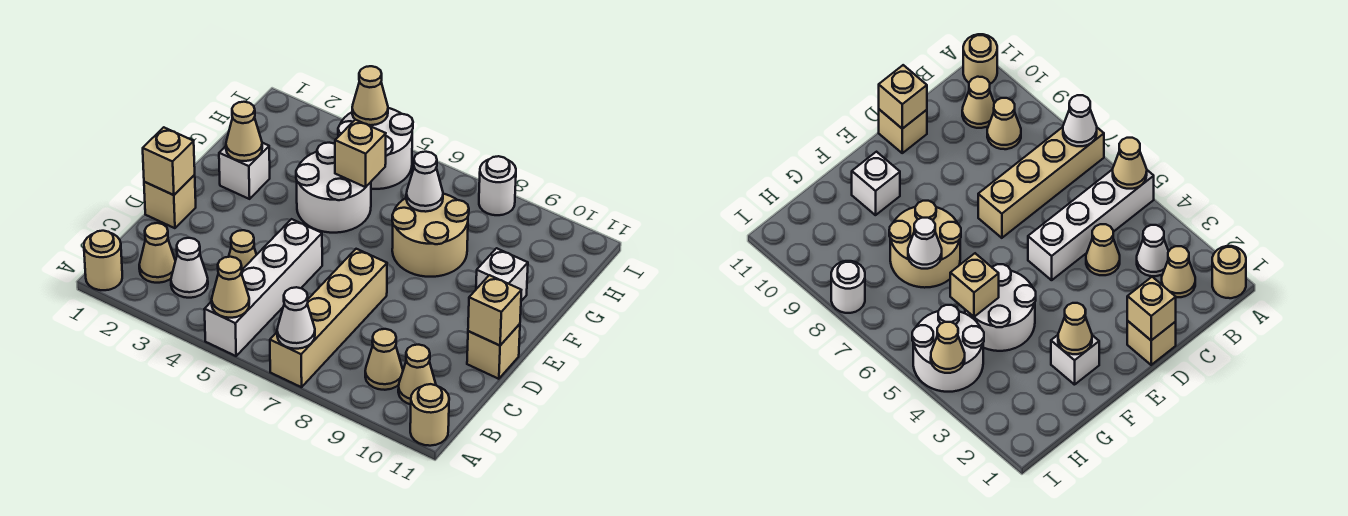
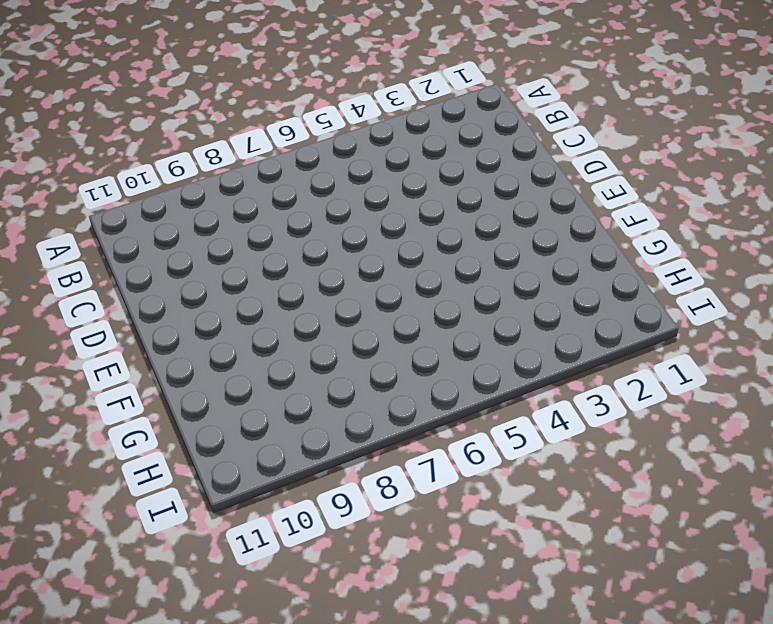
none -> tan round brick A1 level 1
none -> white brick A5:D5 level 1
none -> tan brick A7:D7 level 1

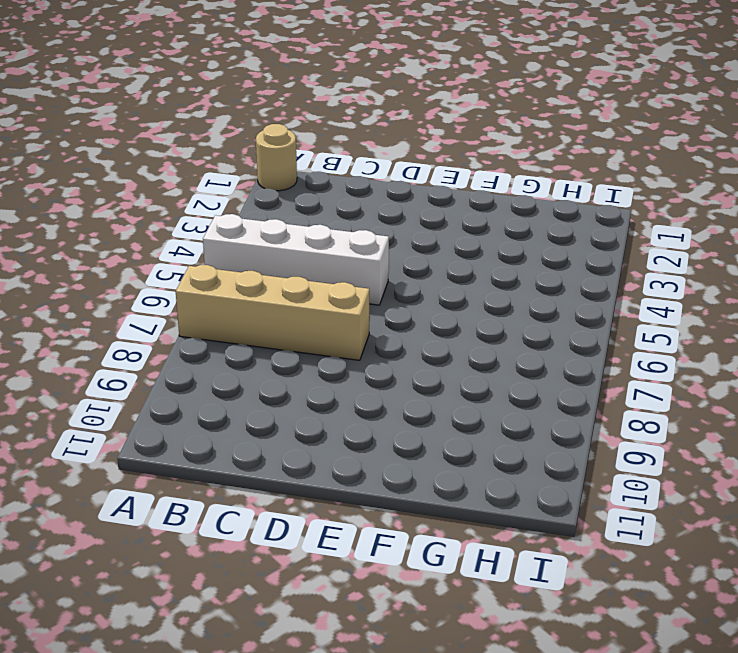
none -> tan round brick A11 level 1
none -> tan cone B2 level 1
none -> white cone B3 level 1

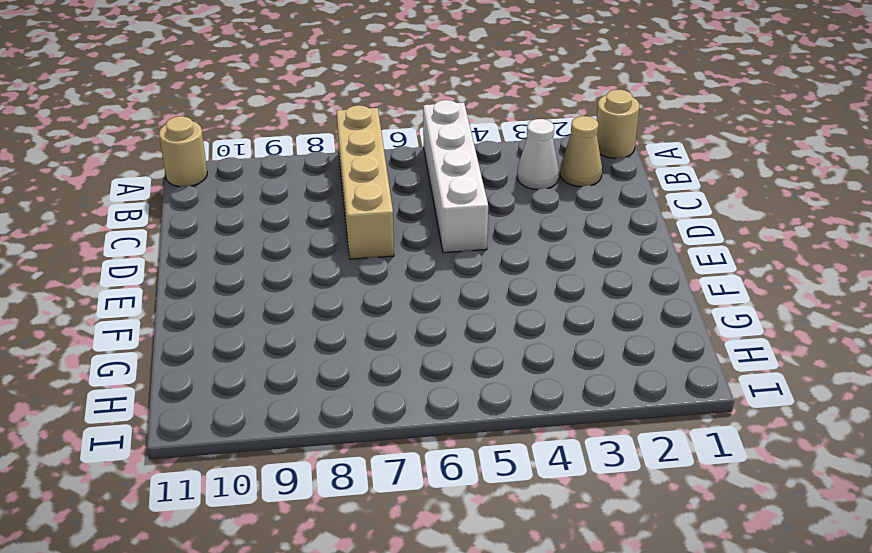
none -> tan cone B9 level 1
none -> tan cone B10 level 1
none -> tan cone C4 level 1

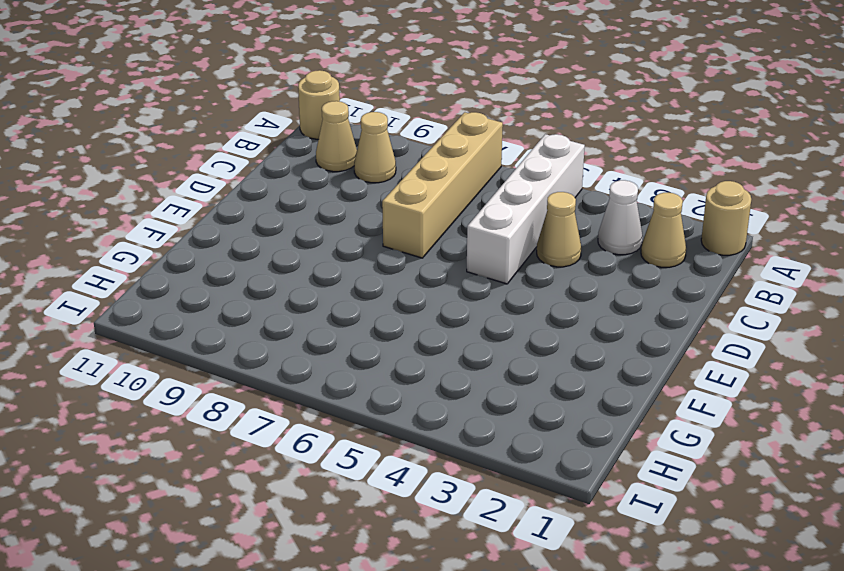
none -> tan brick D1 level 1
none -> tan brick D11 level 1
none -> white brick F2 level 1

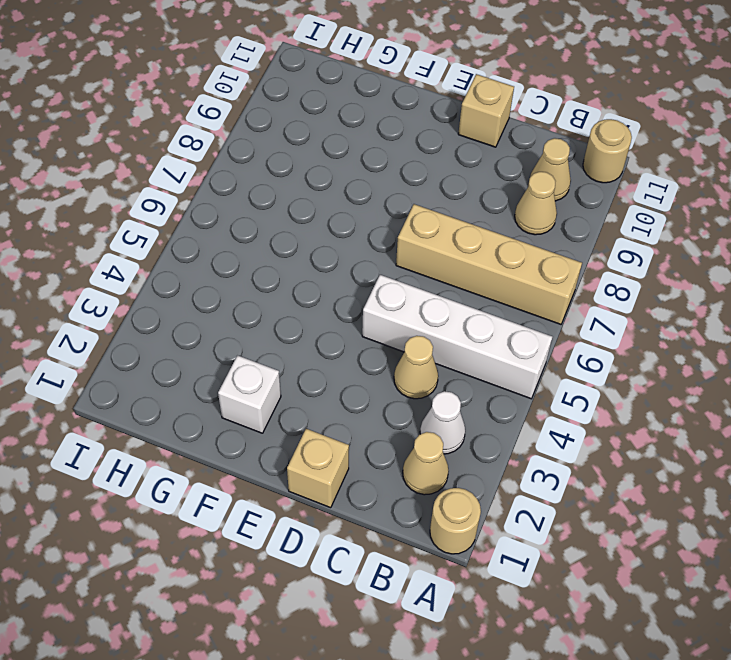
none -> white round brick F4:G5 level 1
none -> tan round brick F7:G8 level 1
none -> white brick F10 level 1

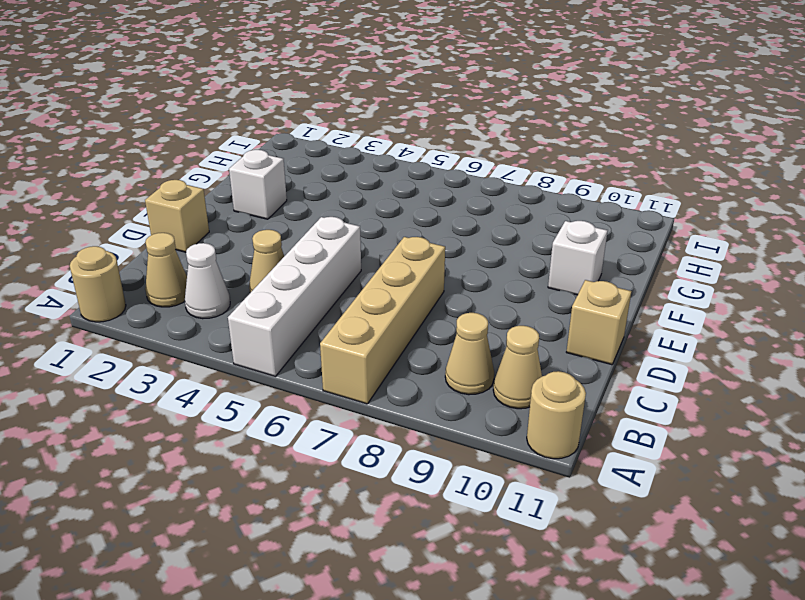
none -> white round brick F4:G5 level 1
none -> tan round brick F7:G8 level 1
none -> white round brick H4:I5 level 1

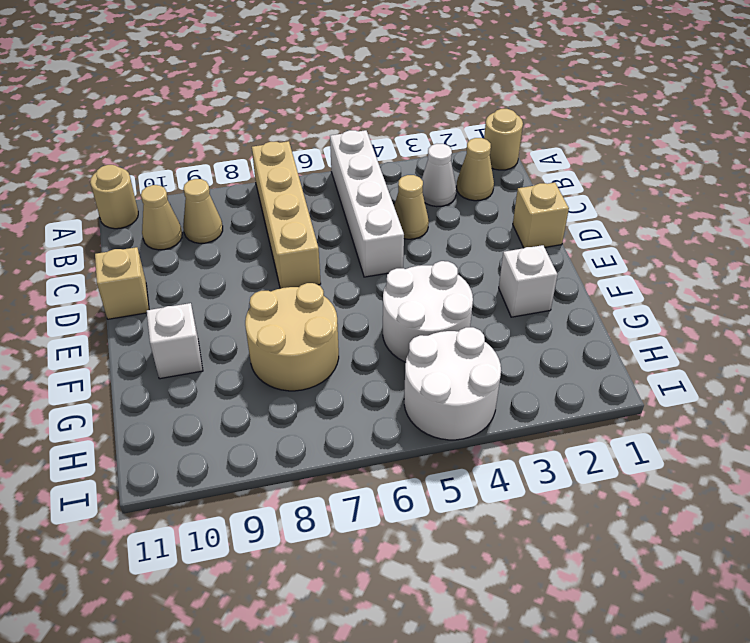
none -> white round brick I8 level 1
none -> tan cone A5 level 2
none -> white cone A7 level 2

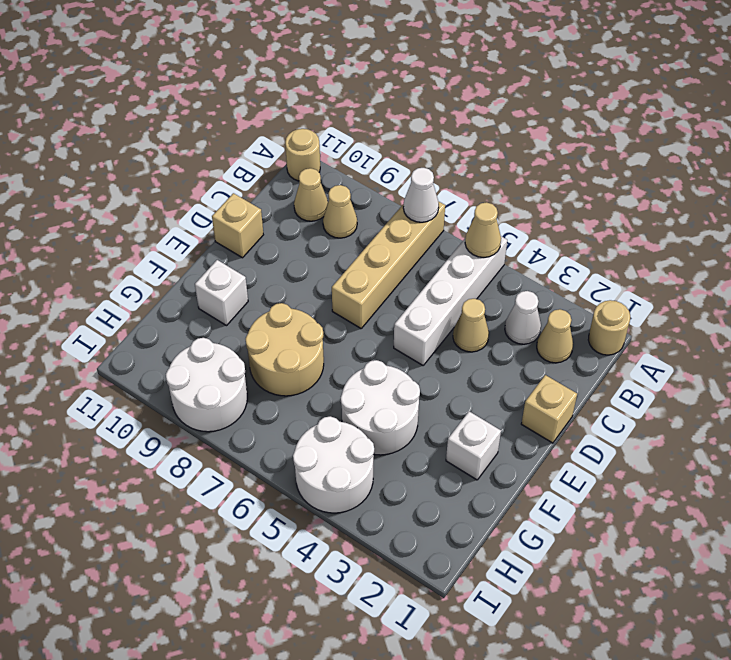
white round brick H8:I9 level 1 -> white round brick I8 level 1
none -> tan brick D1 level 2
none -> tan brick D11 level 2
none -> tan cone F2 level 2

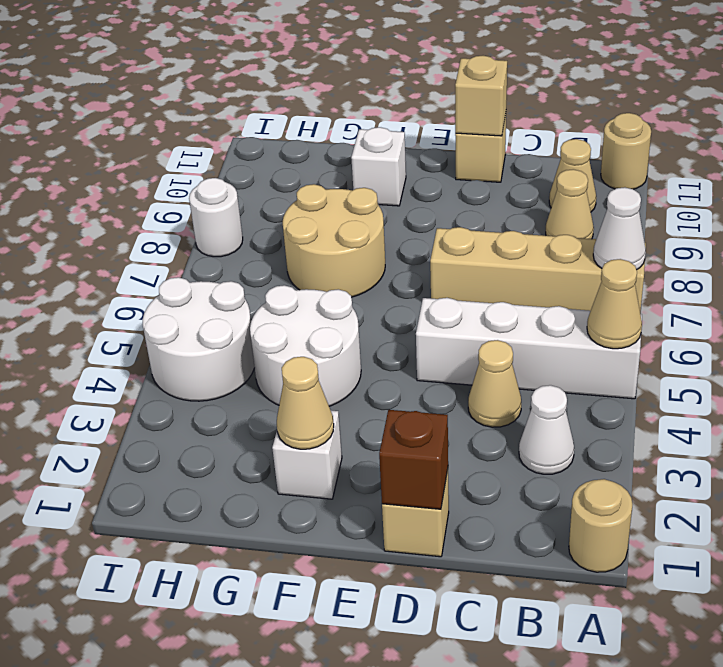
brown brick D1 level 2 -> tan brick D1 level 2
none -> tan cone B2 level 1
none -> tan brick G5 level 2
none -> white cone G7 level 2

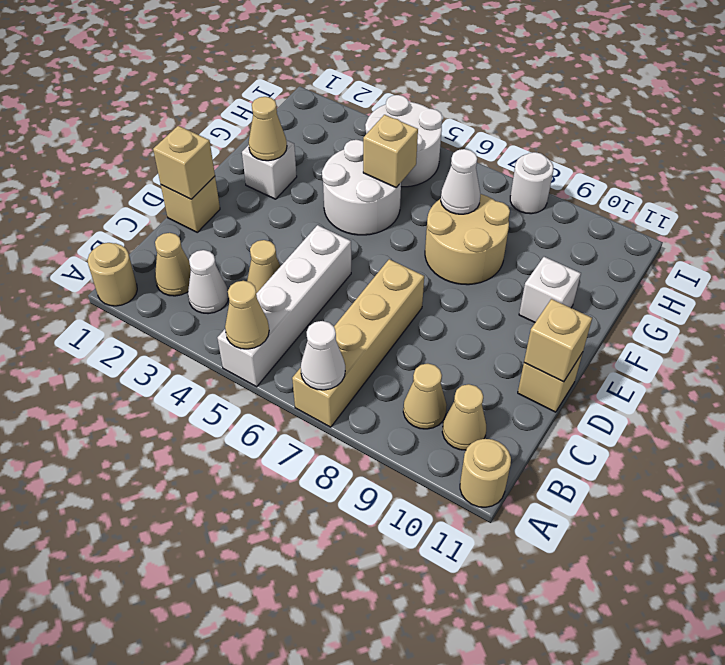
none -> tan cone I4 level 2

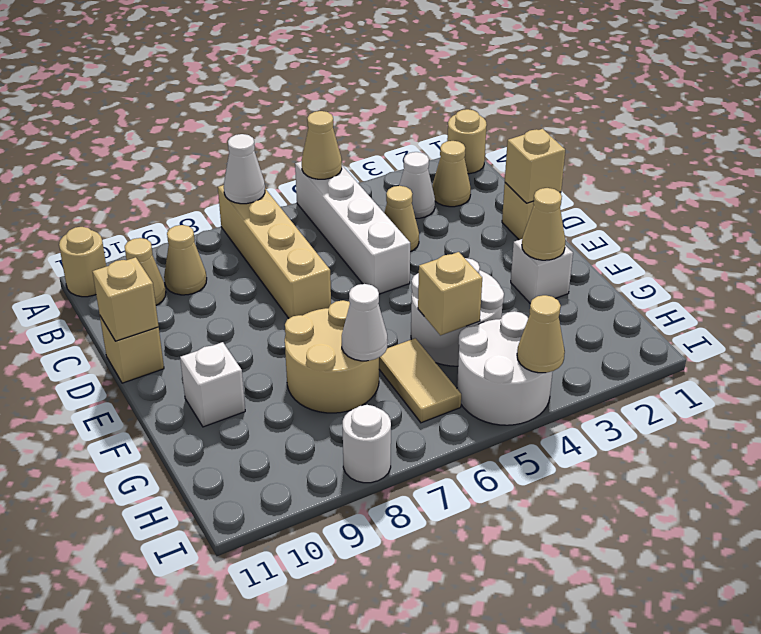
tan tile G6:H6 level 1 -> none

